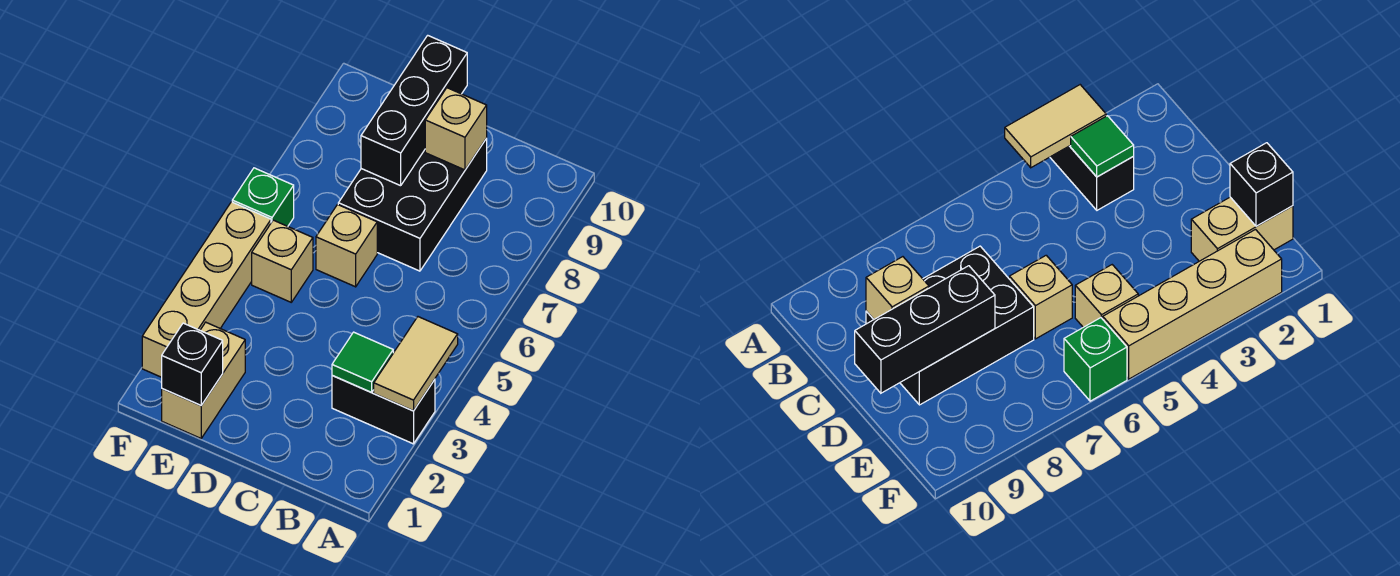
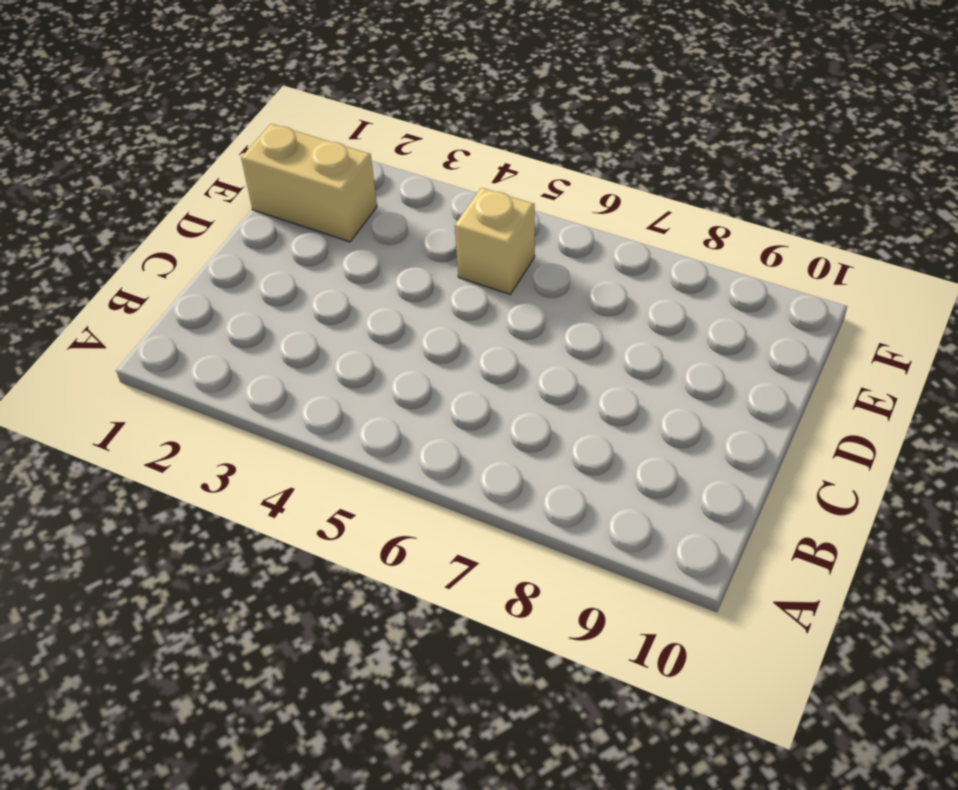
none -> black brick A3:B3 level 1
none -> black brick C7:D9 level 1
none -> tan brick D6 level 1

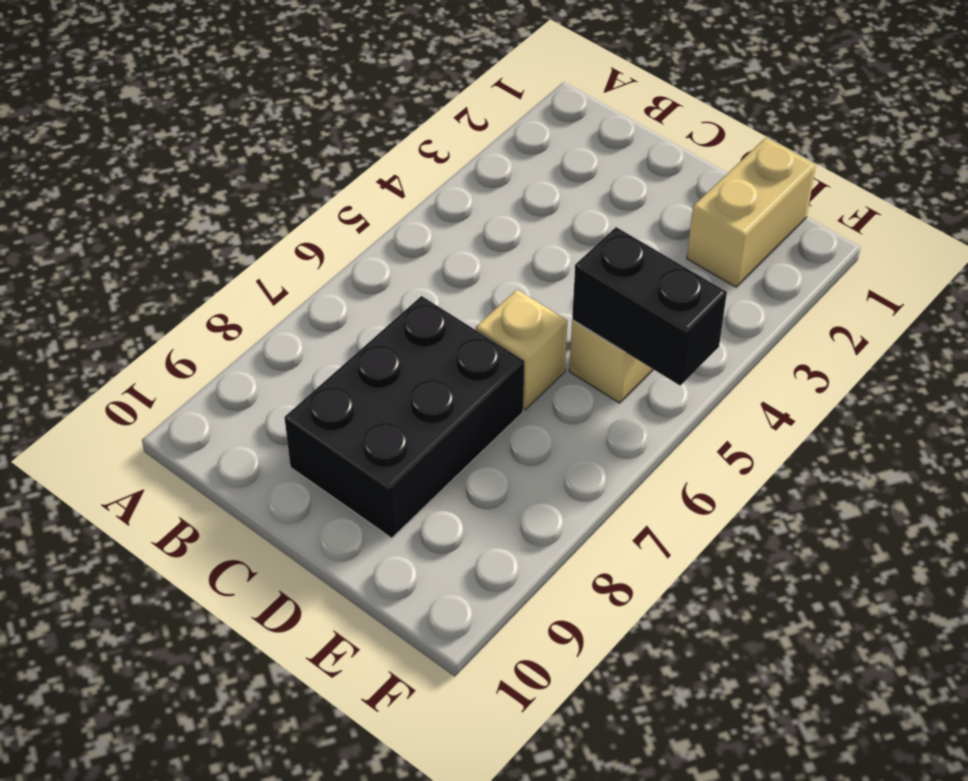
black brick E5:F5 level 2 -> black brick A3:B3 level 1
none -> tan brick F2:F5 level 1
none -> green brick F6 level 1
none -> tan tile A3:A4 level 2

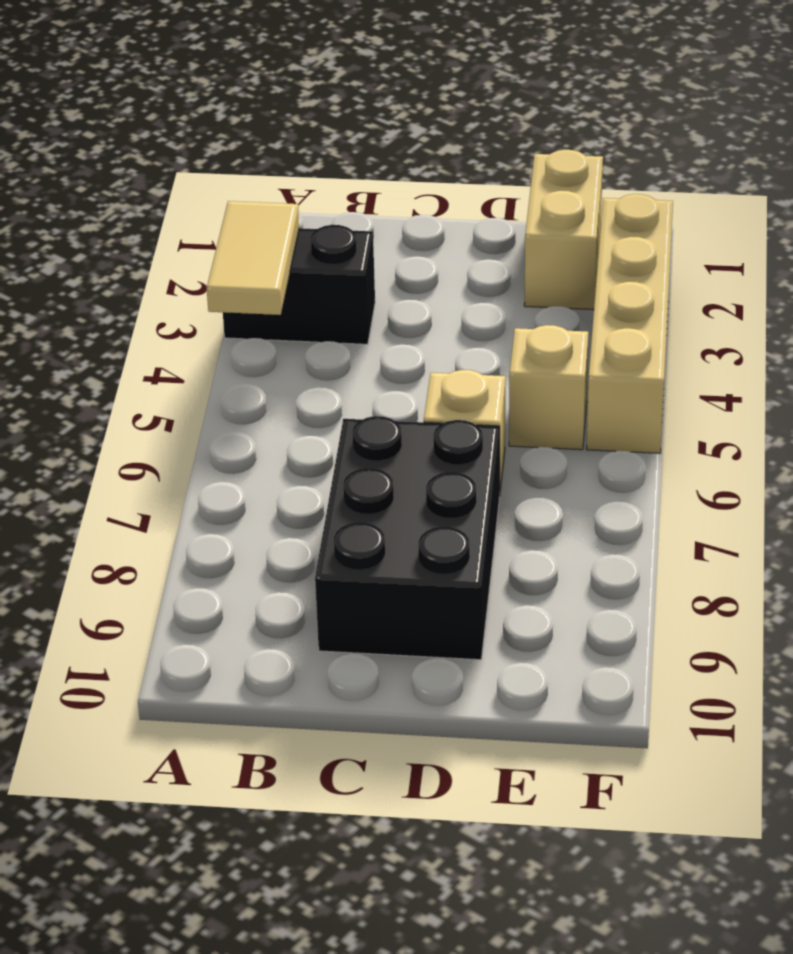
none -> green brick F6 level 1
none -> green tile B3 level 2
none -> tan brick C9 level 2

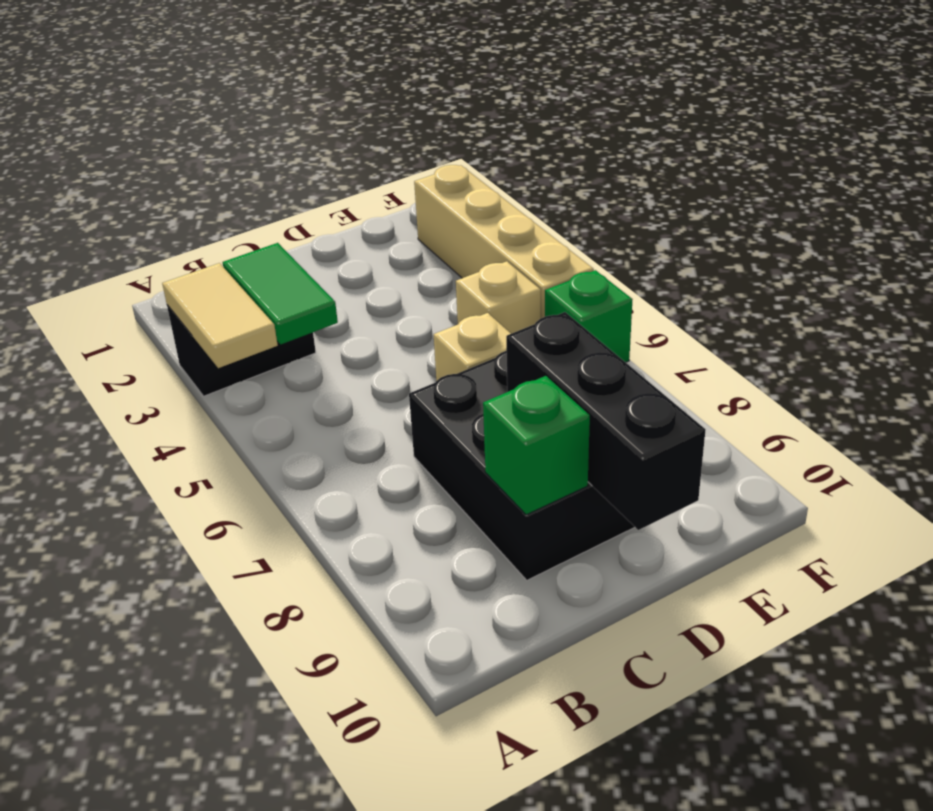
green tile B3:B4 level 2 -> green tile B3 level 2
green brick C9 level 2 -> tan brick C9 level 2
none -> tan brick E1:E2 level 1
none -> black brick E1 level 2

